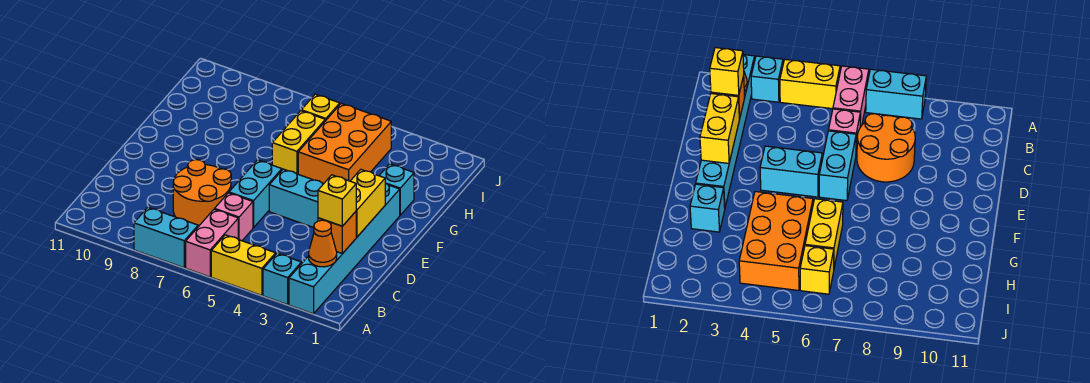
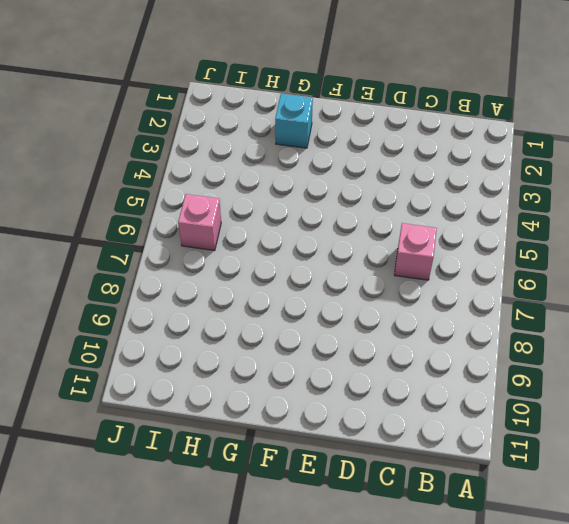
pink brick I6 level 1 -> yellow brick I6 level 1
none -> cyan brick A2:F2 level 1
none -> cyan brick A3 level 1
none -> yellow brick A4:A5 level 1

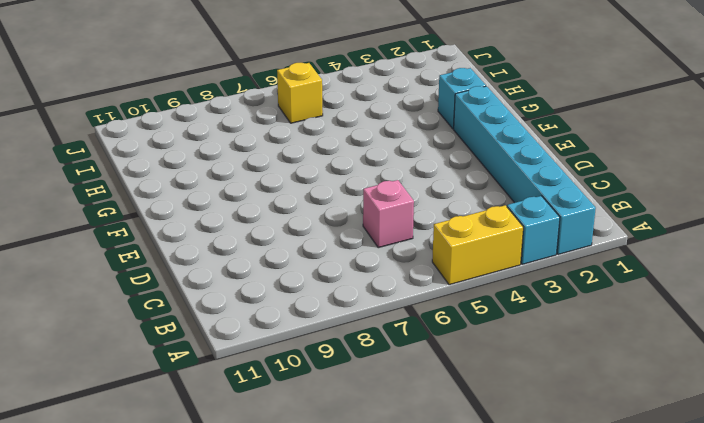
none -> pink brick A6:B6 level 1
none -> cyan brick A7:A8 level 1
none -> orange round brick C7:D8 level 1

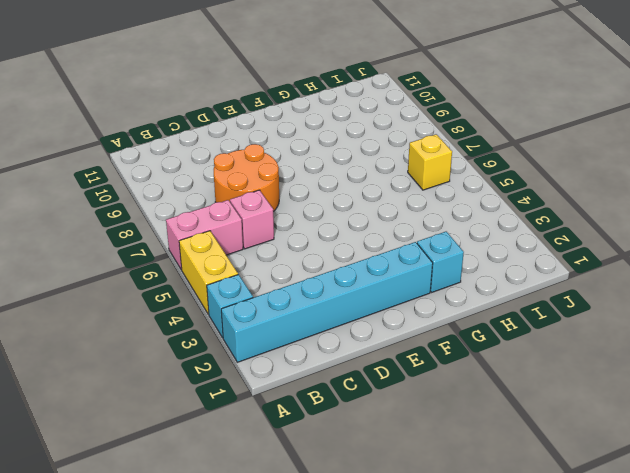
none -> cyan brick A7:A8 level 1
none -> cyan brick D6:E6 level 1
none -> cyan brick E4:E5 level 1

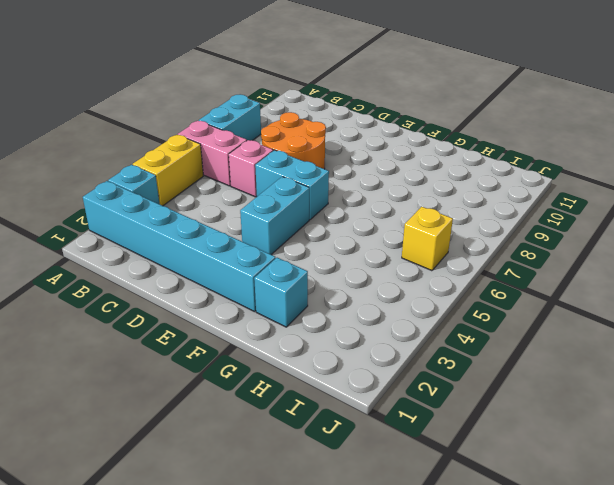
none -> orange brick G4:I5 level 1
none -> yellow brick G6:H6 level 1
none -> orange cone B2 level 2

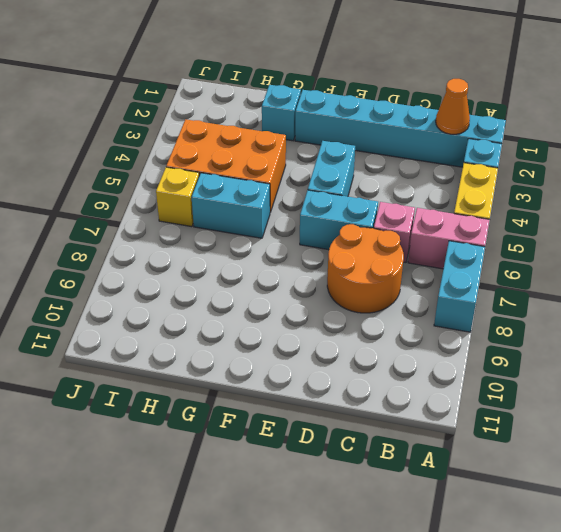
cyan brick G6:H6 level 1 -> yellow brick G6:H6 level 1
none -> orange brick C2 level 2
none -> yellow brick D2:E2 level 2
none -> yellow brick C2 level 3

